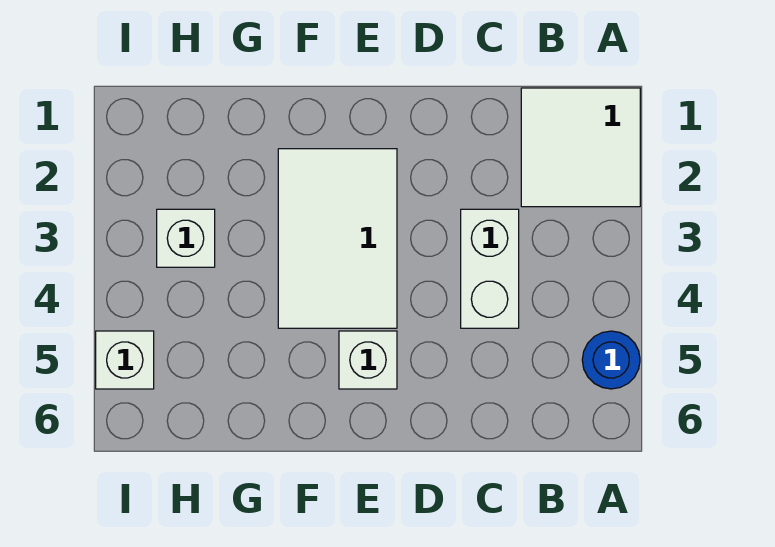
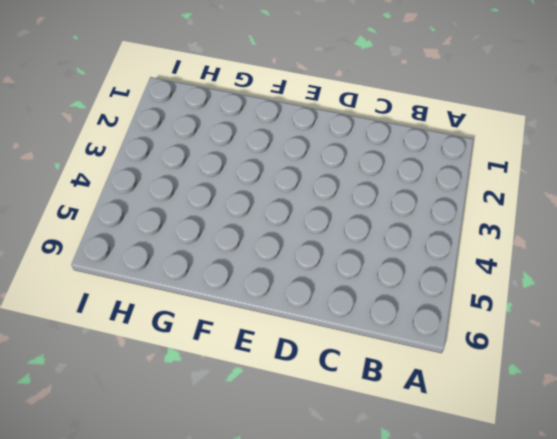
none -> white tile A1:B2 level 1
none -> blue round brick A5 level 1

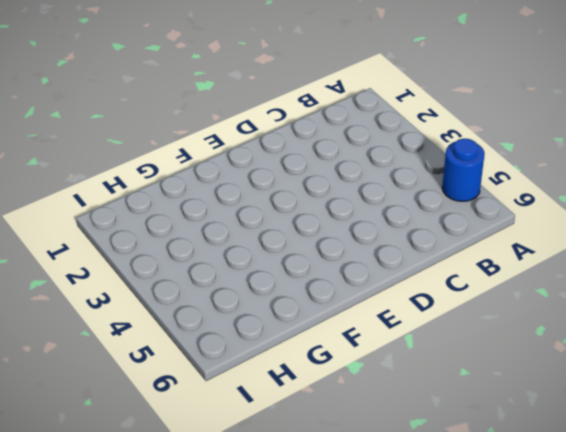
none -> white tile A1:B2 level 1
none -> white brick C3:C4 level 1

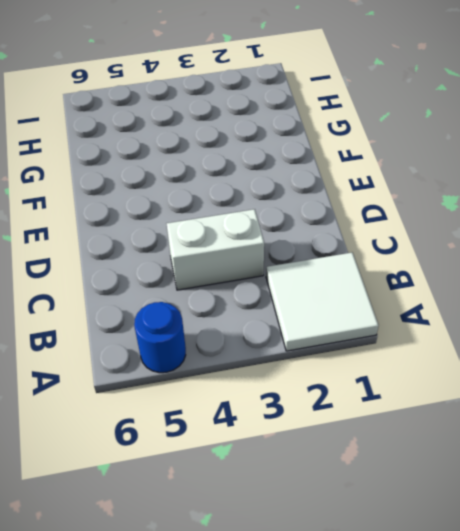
none -> white tile E2:F4 level 1
none -> white brick E5 level 1

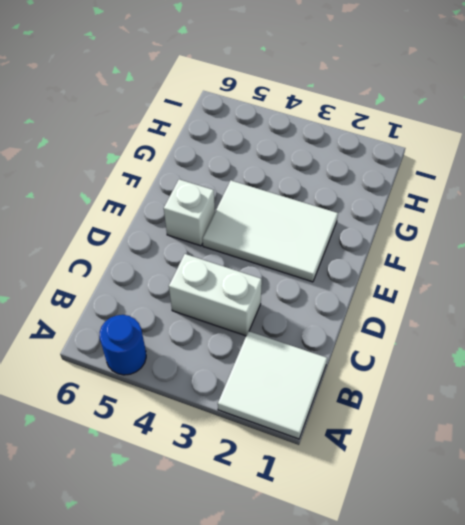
none -> white brick H3 level 1
none -> white brick I5 level 1

